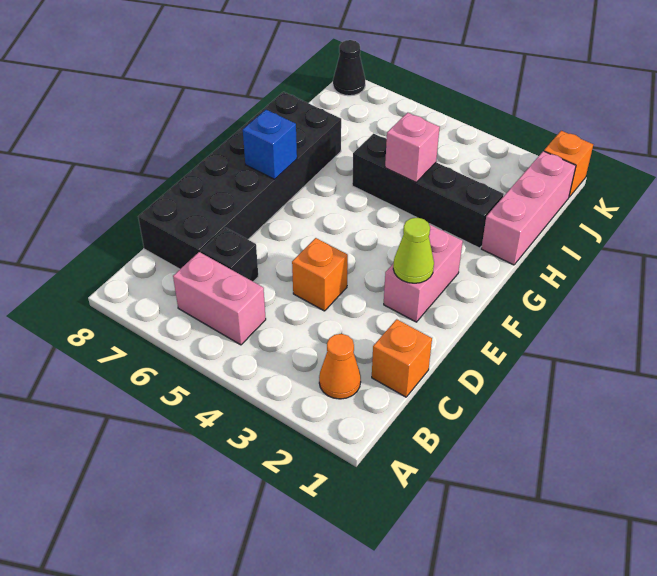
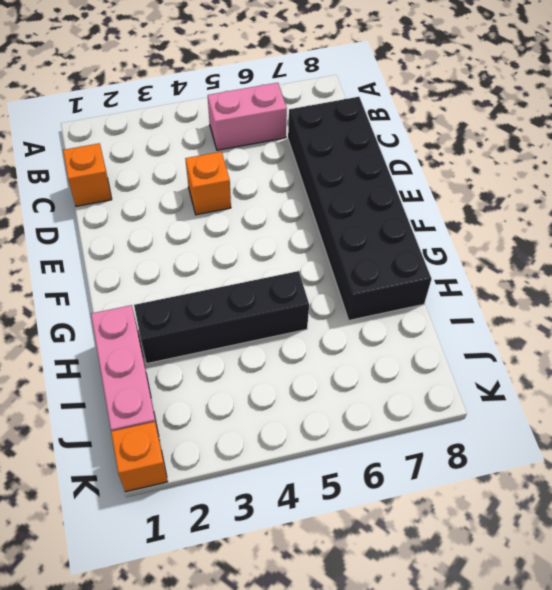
none -> orange cone B2 level 1
none -> black brick C6 level 1
none -> pink brick E2:F2 level 1

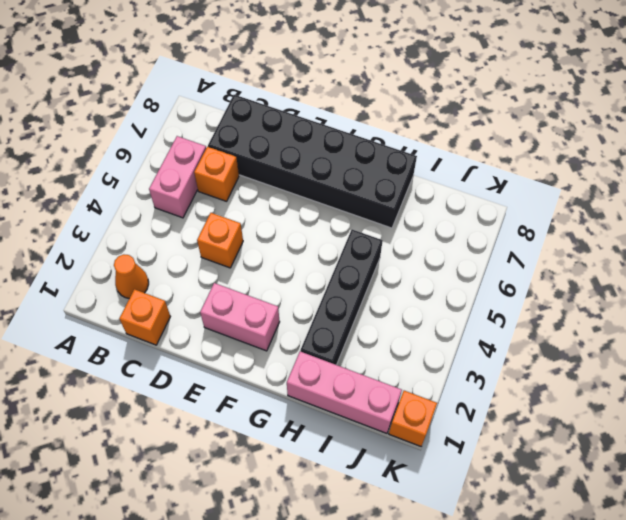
orange brick C6 level 1 -> black brick C6 level 1
none -> black cone K8 level 1
none -> lime cone E2 level 2
none -> blue brick F7 level 2

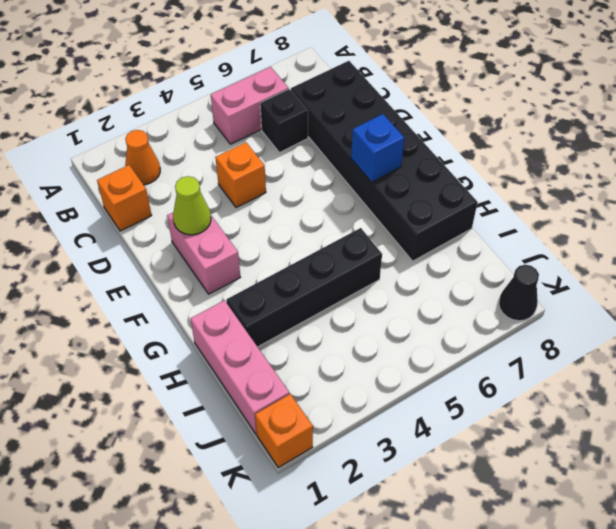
none -> pink brick H4 level 2

